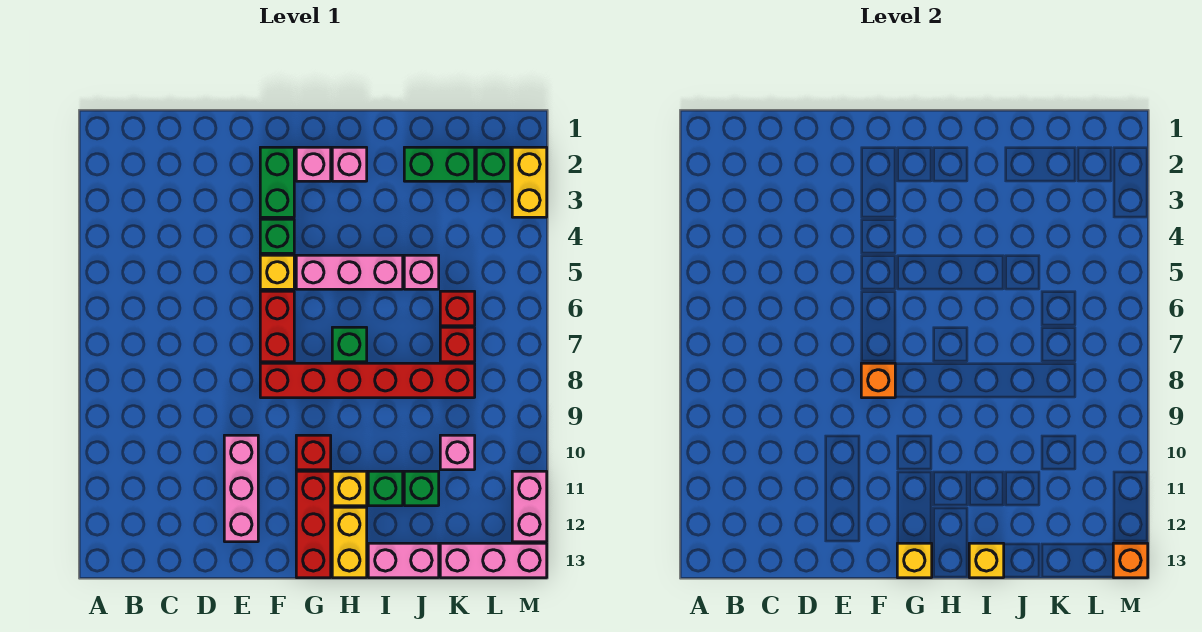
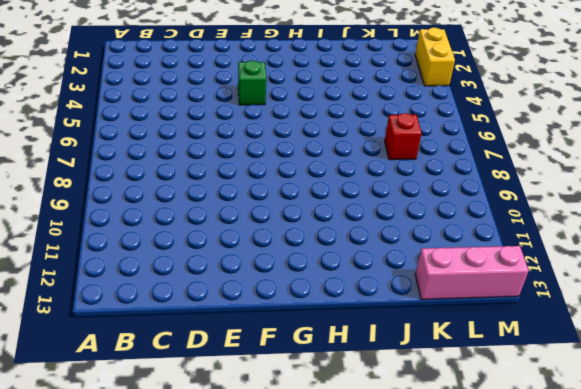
none -> pink brick E10:E12 level 1
none -> green brick F2:F3 level 1
none -> yellow brick F5 level 1
none -> red brick F6:F7 level 1

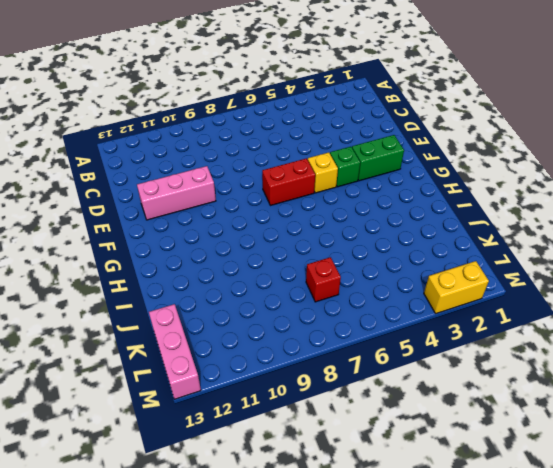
none -> red brick F8:K8 level 1
none -> pink brick G2 level 1
none -> pink brick G5:I5 level 1
none -> red brick G10 level 1

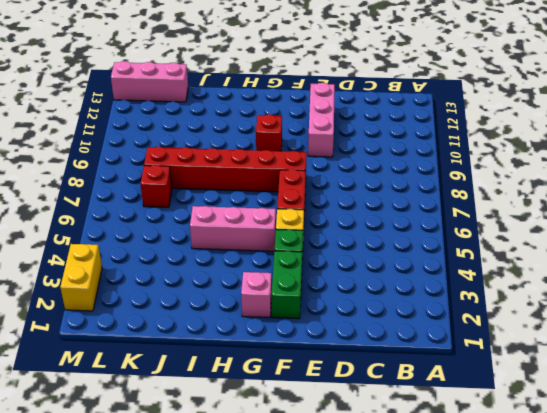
none -> red brick G11:G13 level 1
none -> pink brick H2 level 1
none -> green brick H7 level 1
none -> yellow brick H11 level 1

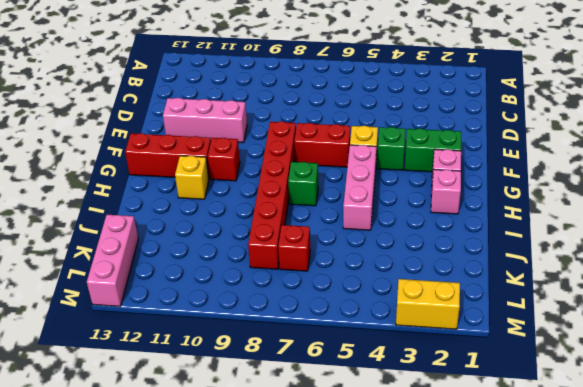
none -> yellow brick H12:H13 level 1
none -> green brick I11 level 1
none -> pink brick I13:J13 level 1
none -> green brick J2:K2 level 1

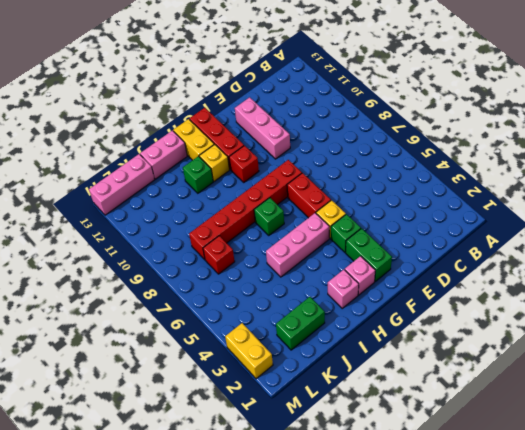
none -> pink brick J5 level 1
none -> green brick J11 level 1
none -> red brick K6 level 1
none -> pink brick K10 level 1

